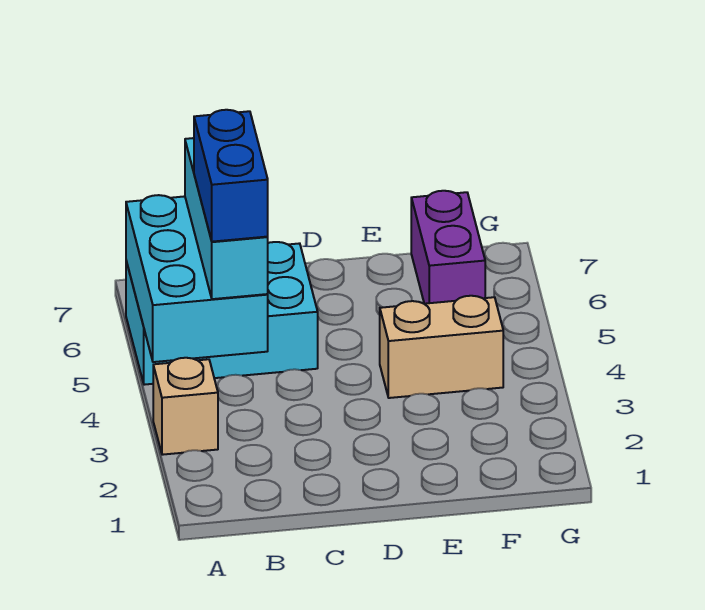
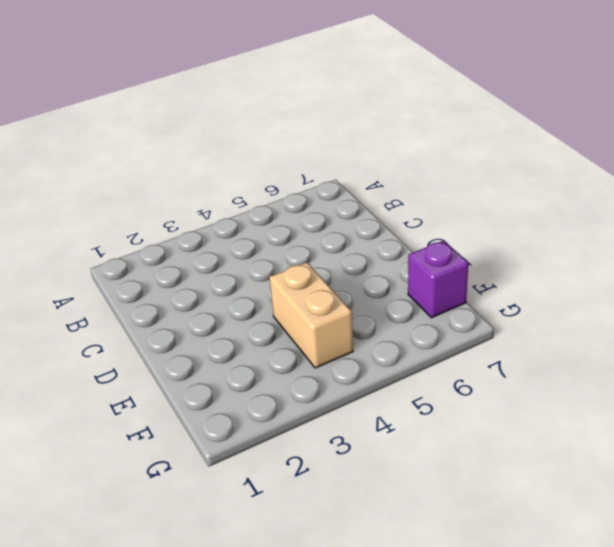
purple brick F7 level 1 -> purple brick F6:F7 level 1
none -> tan brick A3 level 1
none -> cyan brick A5:C6 level 1

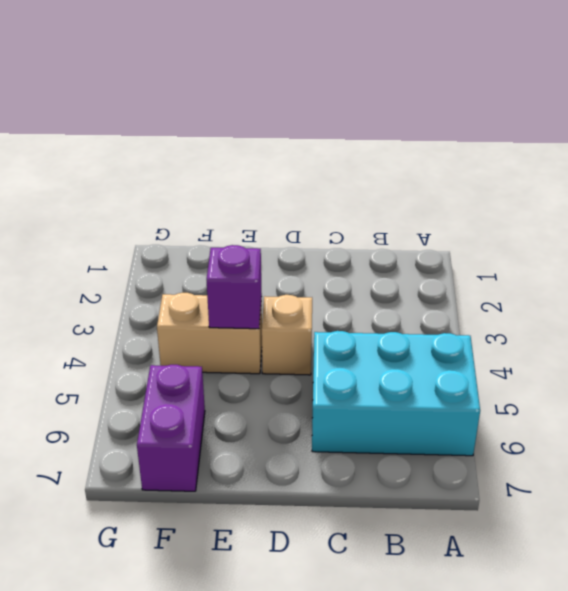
tan brick D4 level 1 -> tan brick A3 level 1
purple brick E4 level 2 -> none
none -> cyan brick A4:B6 level 2
none -> cyan brick B4:B6 level 3

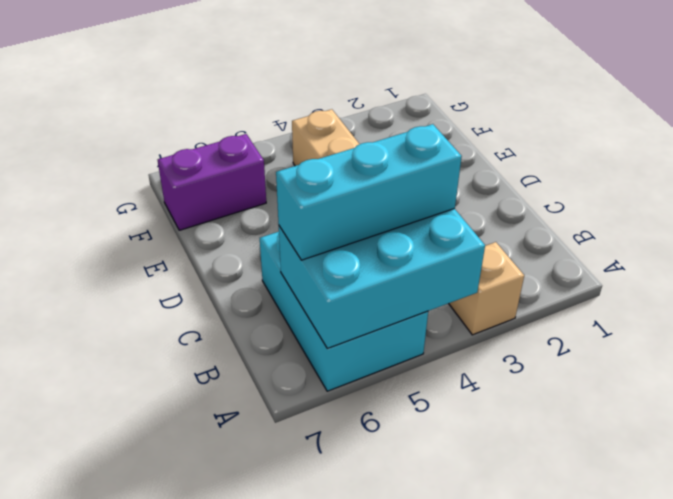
none -> blue brick B4:B5 level 4

